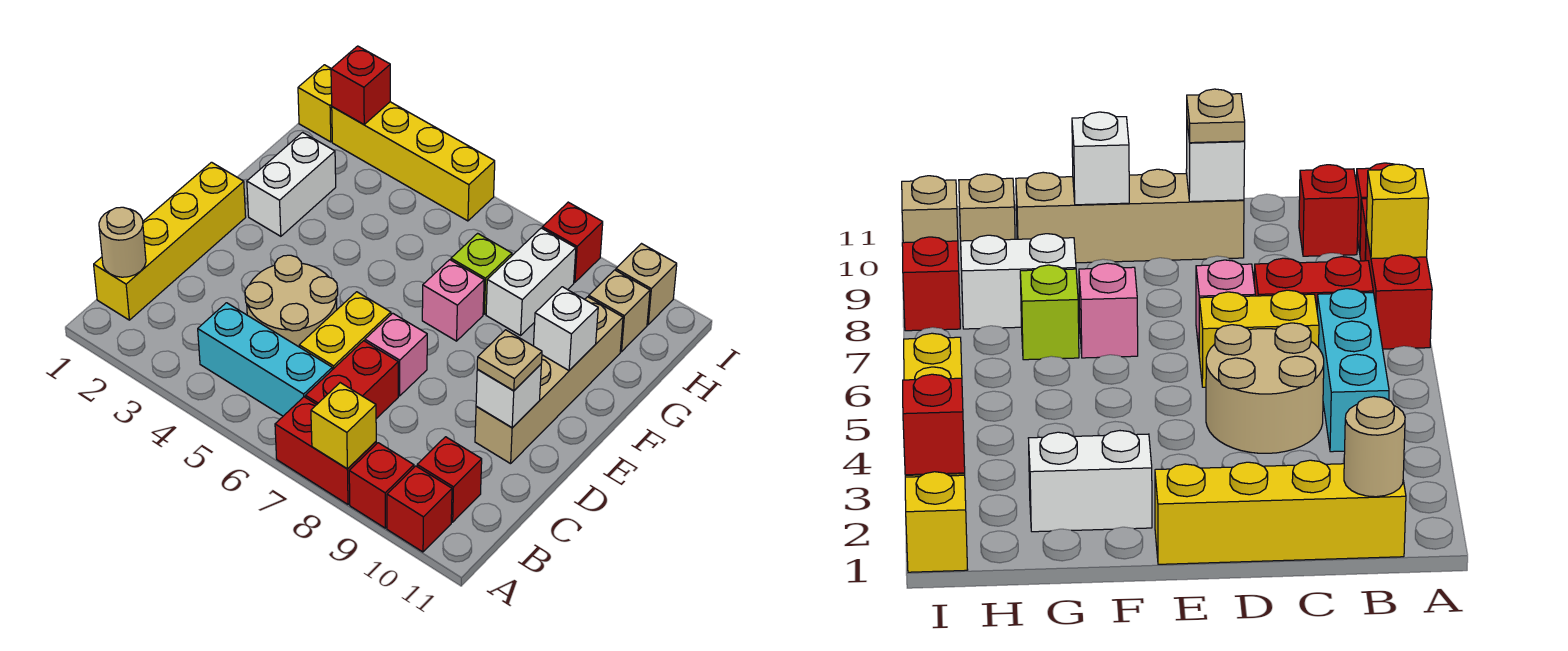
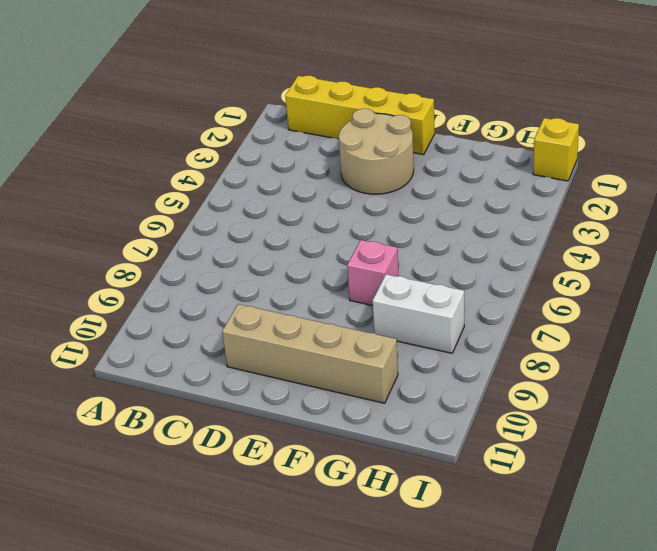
tan round brick D2:E3 level 1 -> tan round brick C4:D5 level 1
none -> red brick A7:A8 level 1
none -> red brick A9 level 1
none -> red brick A10 level 1

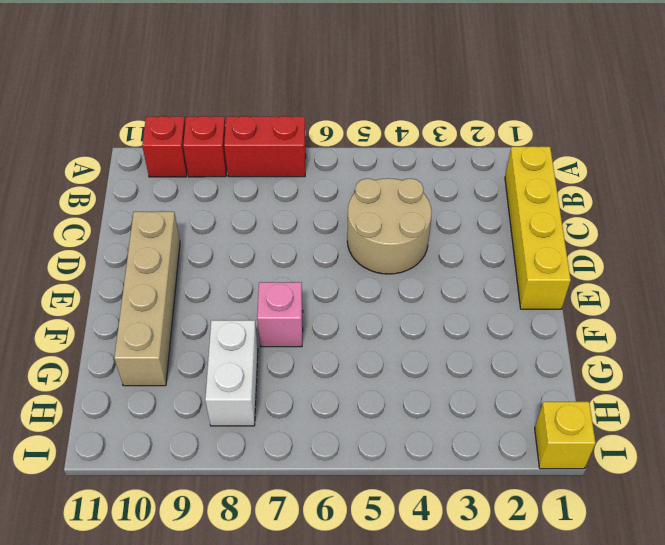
none -> cyan brick B4:B6 level 1
none -> red brick B7:C7 level 1
none -> red brick B10 level 1

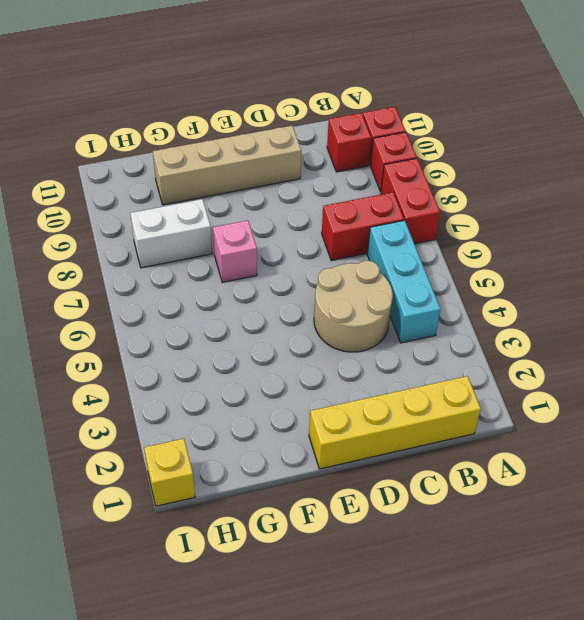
none -> yellow brick C6:D6 level 1
none -> pink brick D7 level 1
none -> white brick F2:G2 level 1

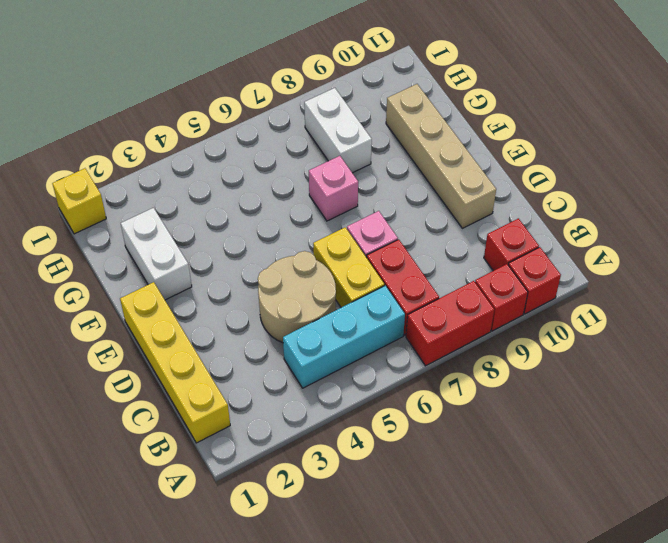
none -> lime brick G7 level 1
none -> tan brick H10 level 1
none -> yellow brick I2:I5 level 1

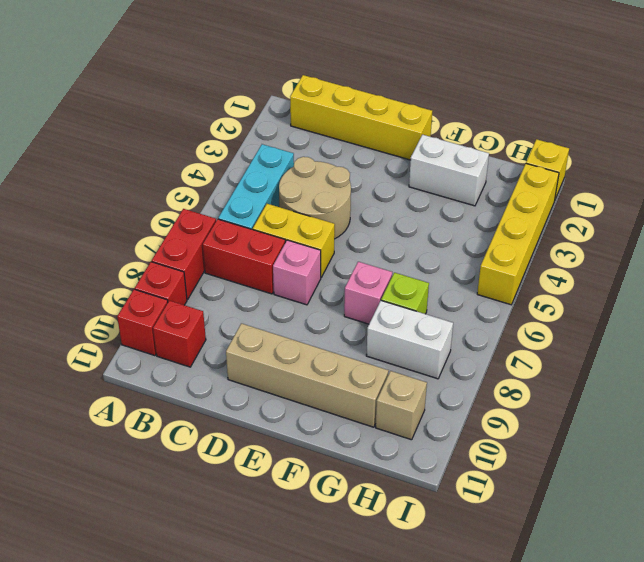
none -> red brick I8 level 1
none -> tan brick I10 level 1
none -> yellow brick A8 level 2

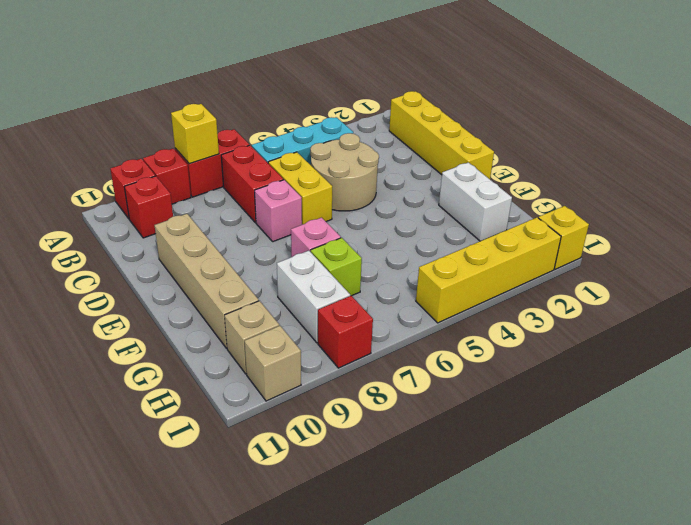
none -> tan round brick B1 level 2
none -> white brick D10 level 2
none -> white brick F10 level 2

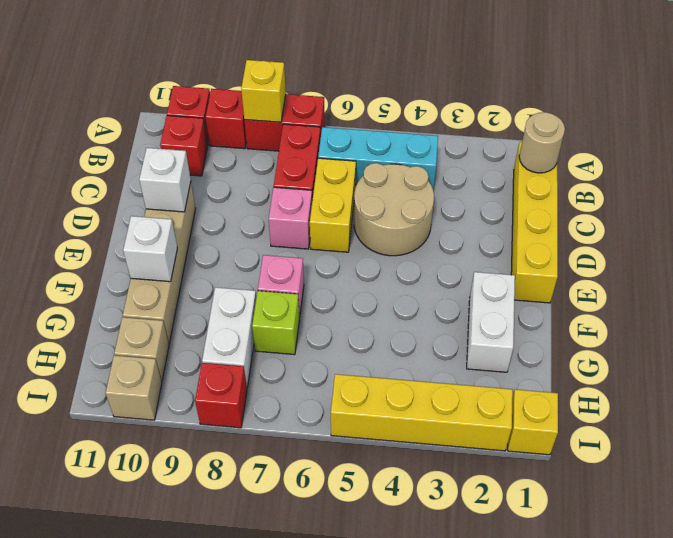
none -> red brick I2 level 2
none -> tan plate D10 level 3

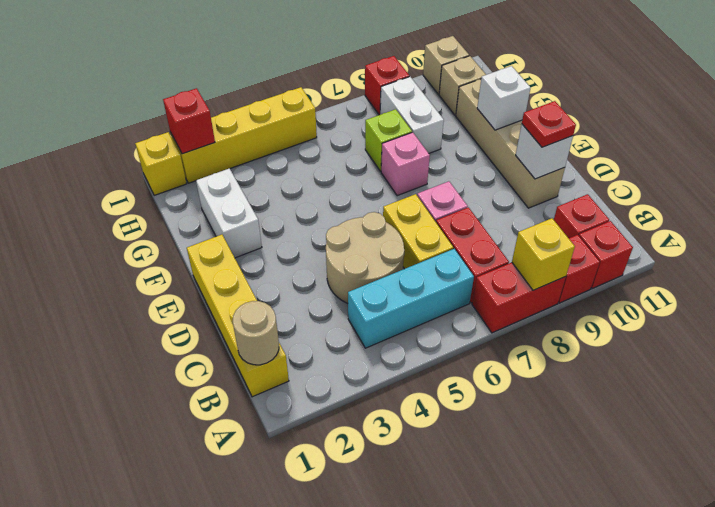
red plate D10 level 3 -> tan plate D10 level 3

